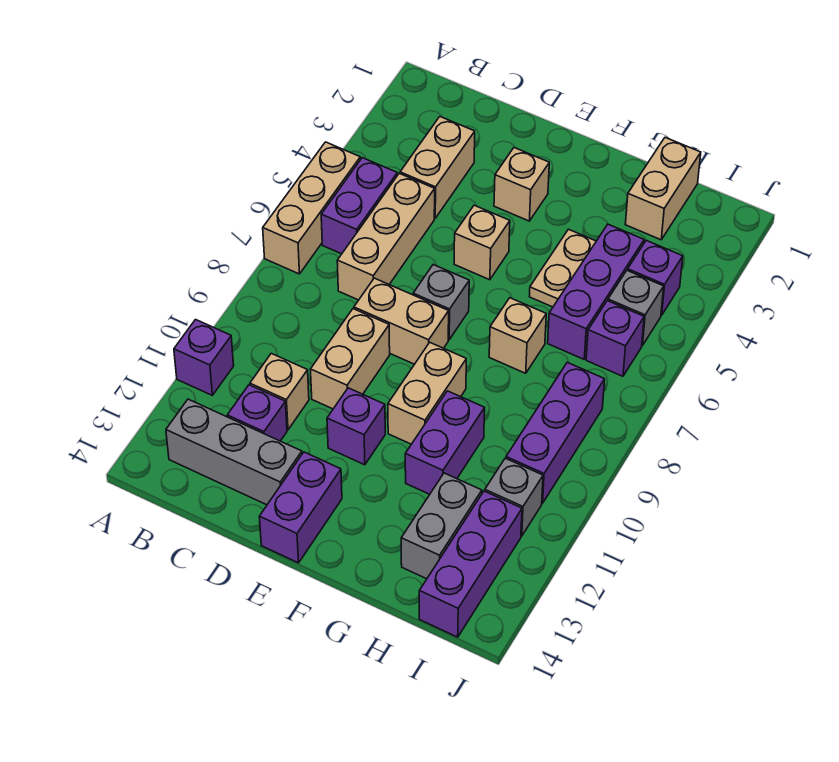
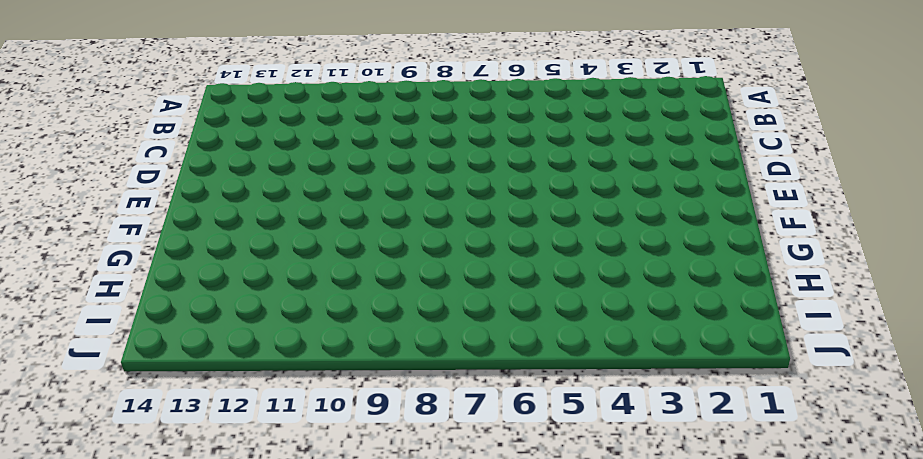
none -> tan brick A5:A7 level 1
none -> purple brick A11 level 1
none -> purple brick B5:B6 level 1

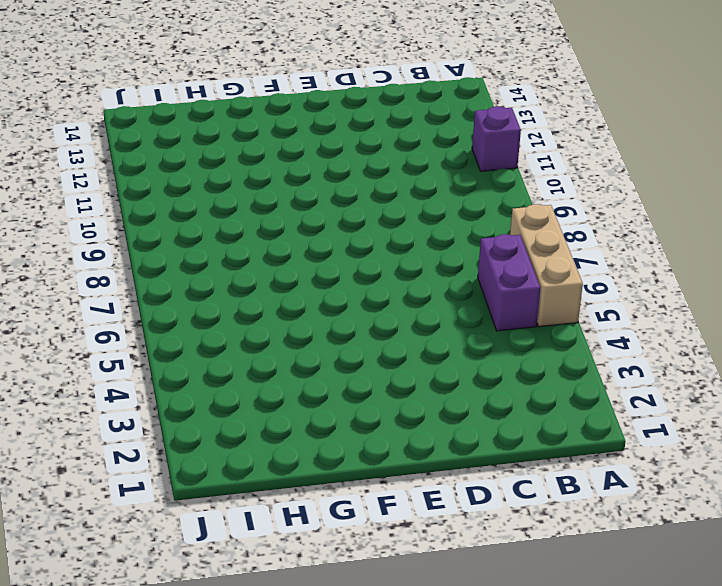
none -> grey brick B13:D13 level 1
none -> tan brick C3:C4 level 1
none -> tan brick C5:C7 level 1

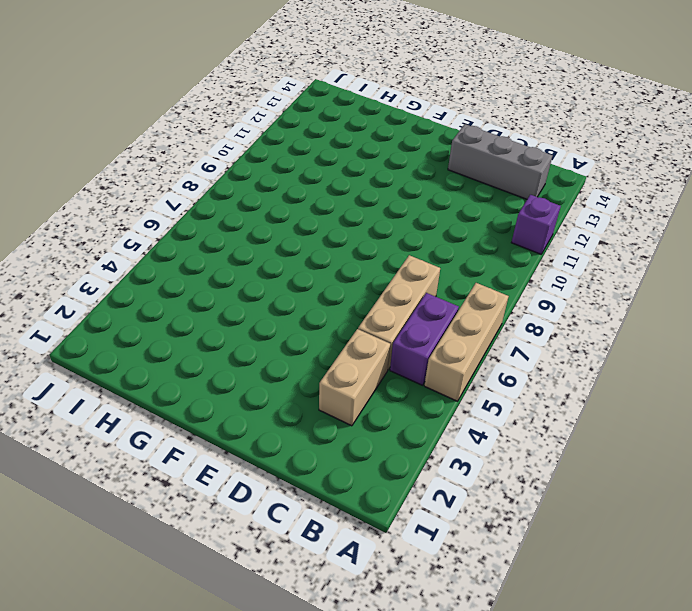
none -> tan brick C11 level 1
none -> purple brick C12 level 1
none -> tan brick D8:E8 level 1

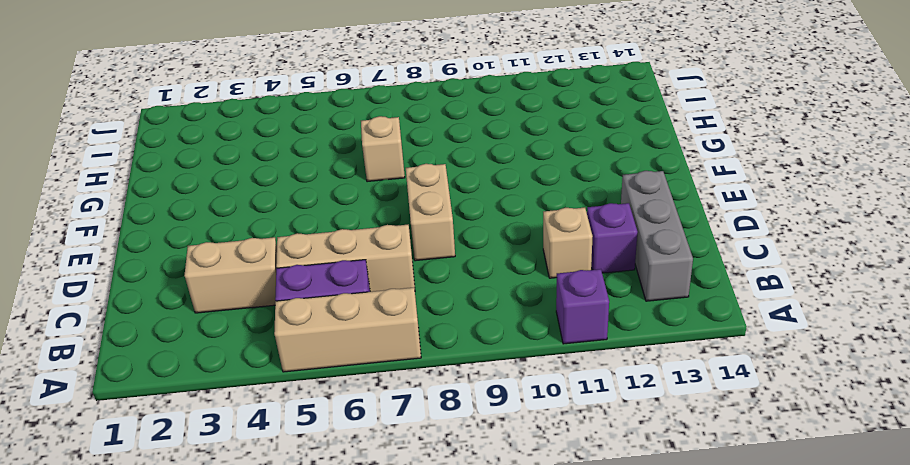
none -> tan brick D9:D10 level 1
none -> tan brick E3 level 1
none -> tan brick E5 level 1

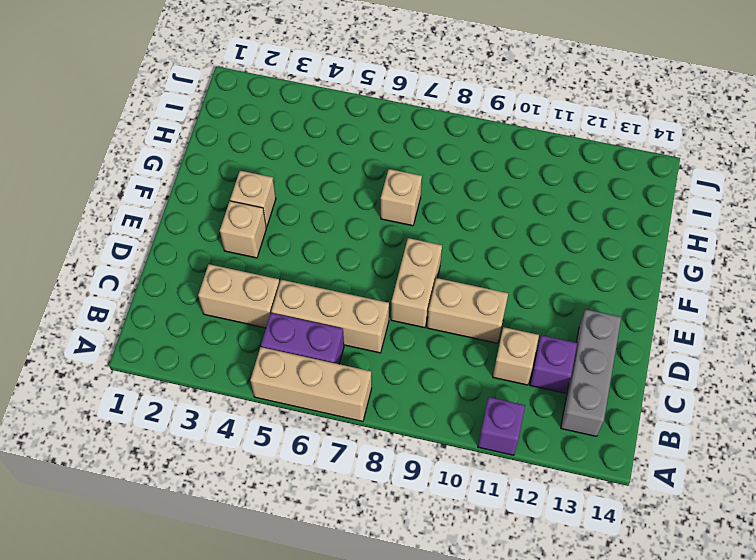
tan brick F3 level 1 -> tan brick E5 level 1
none -> grey brick E7 level 1
none -> purple brick E11 level 1
none -> purple brick E13:E14 level 1

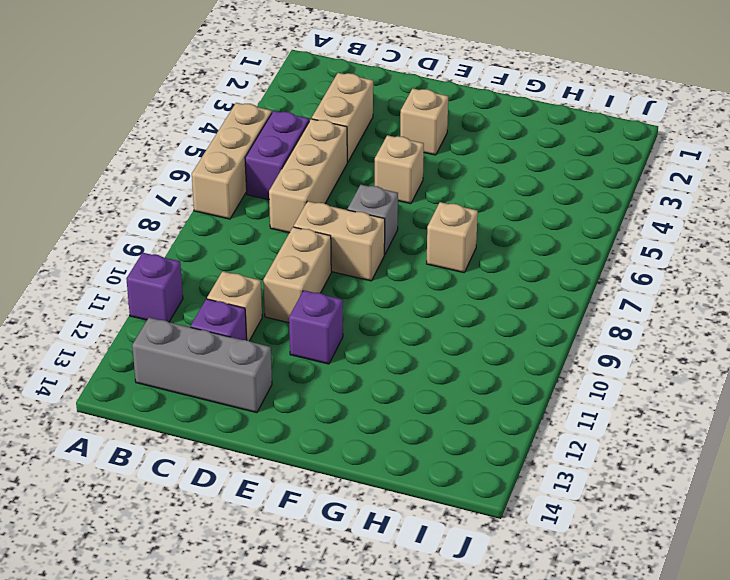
none -> purple brick E13:E14 level 1
none -> tan brick F9:F10 level 1
none -> tan plate G4:G5 level 1

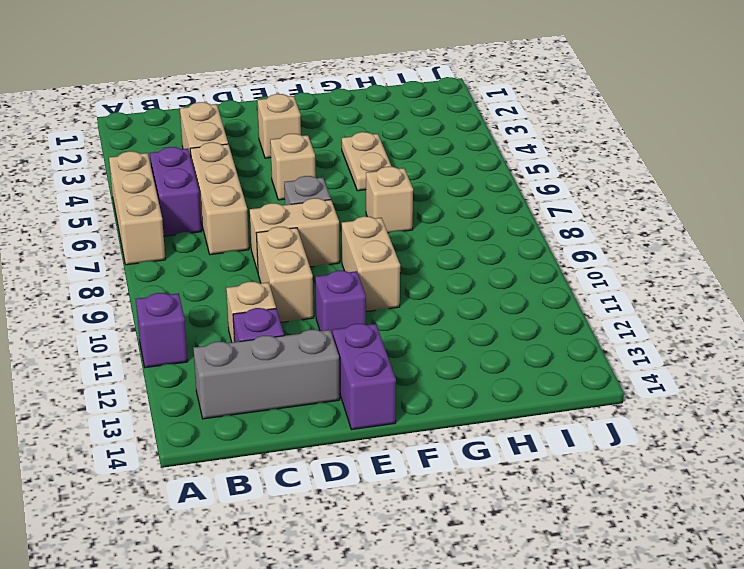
none -> purple brick G10:G11 level 1
none -> tan brick H1:H2 level 1
none -> purple brick H4:H6 level 1

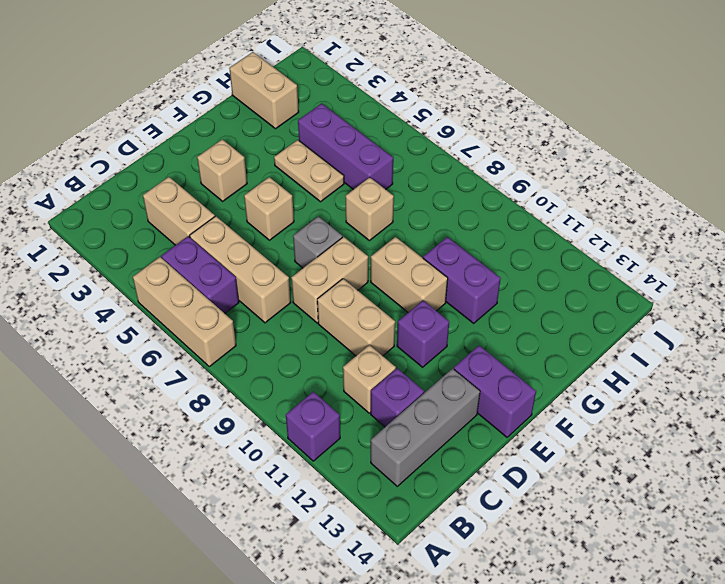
none -> grey brick H12:H13 level 1
none -> purple brick I4 level 1
none -> grey brick I5 level 1

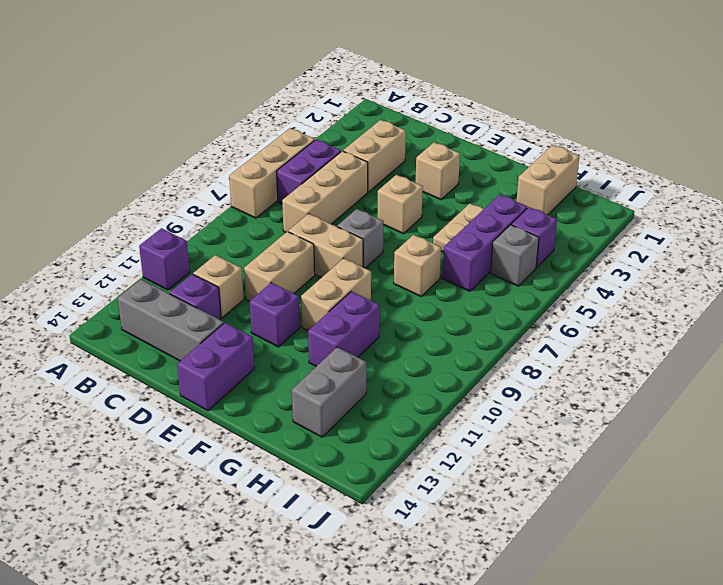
none -> purple brick I6 level 1
none -> purple brick I8:I10 level 1
none -> grey brick I11 level 1

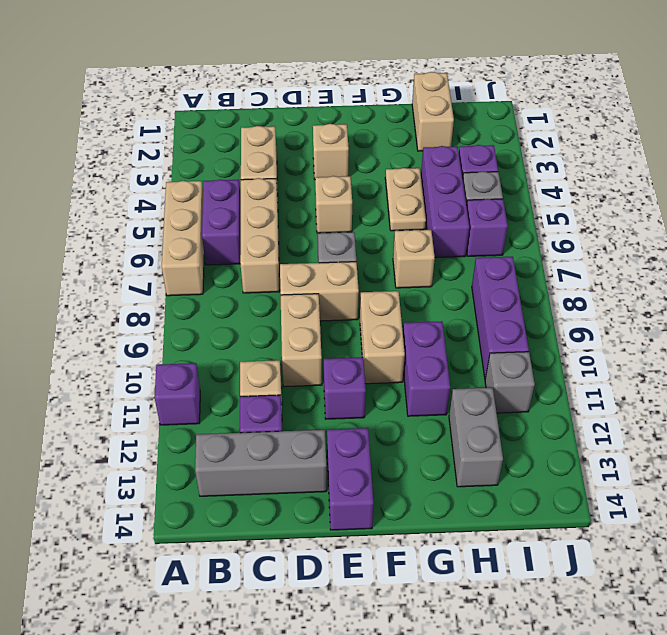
none -> purple brick I12:I14 level 1

